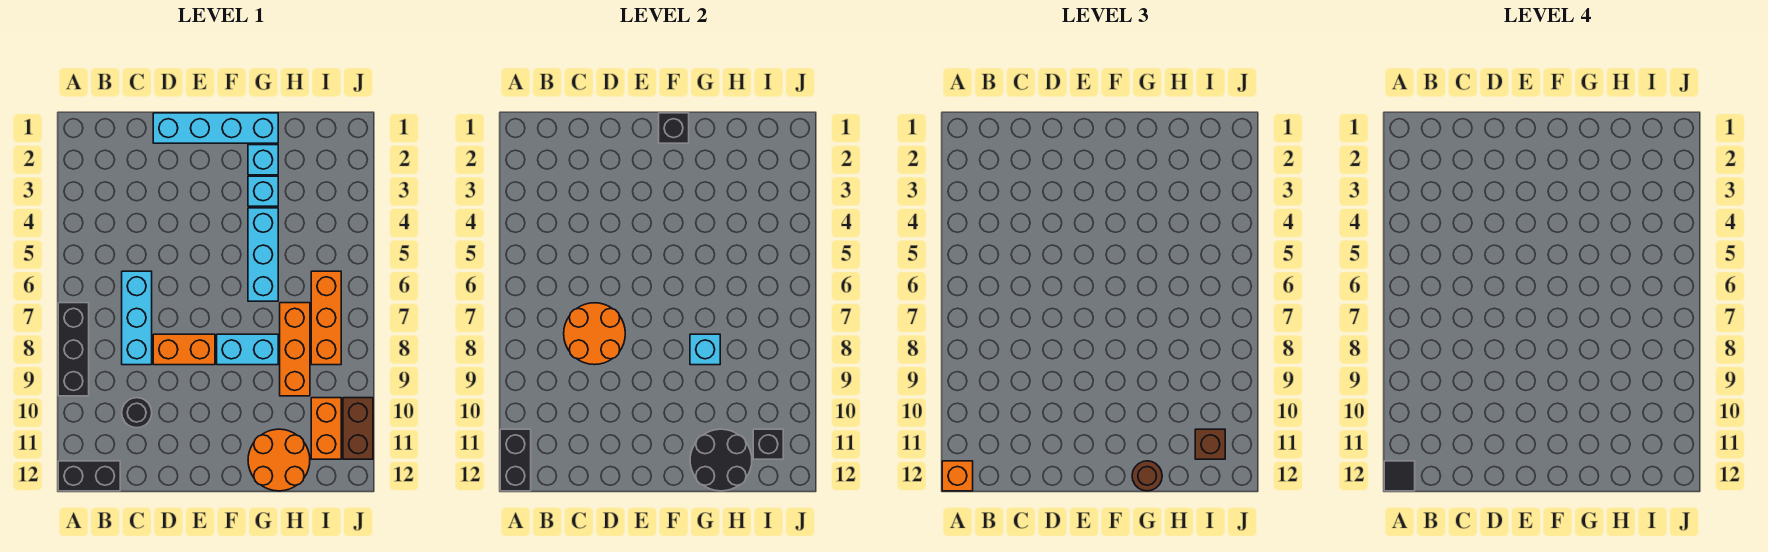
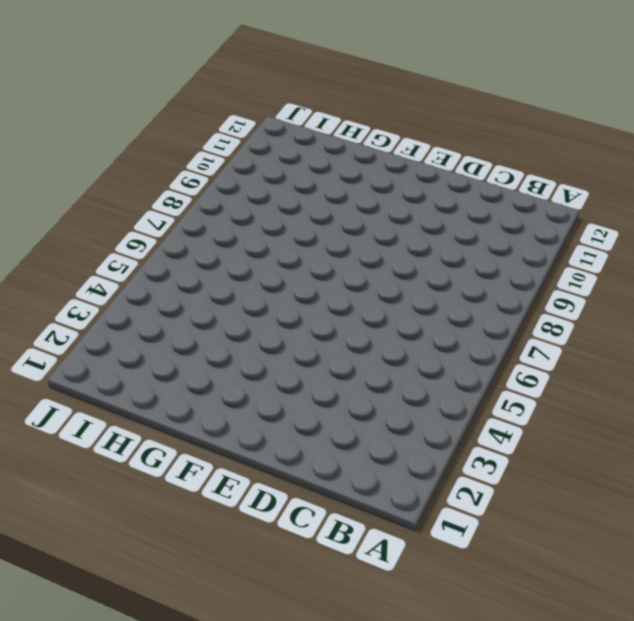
none -> black brick A7:A9 level 1
none -> black brick A12:B12 level 1
none -> cyan brick C6:C8 level 1

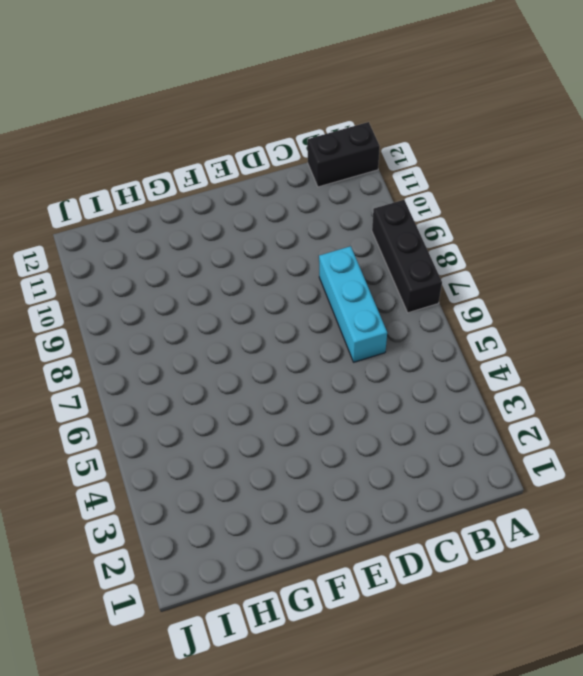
none -> black round brick C10 level 1
none -> cyan brick D1:G1 level 1
none -> orange brick D8:E8 level 1

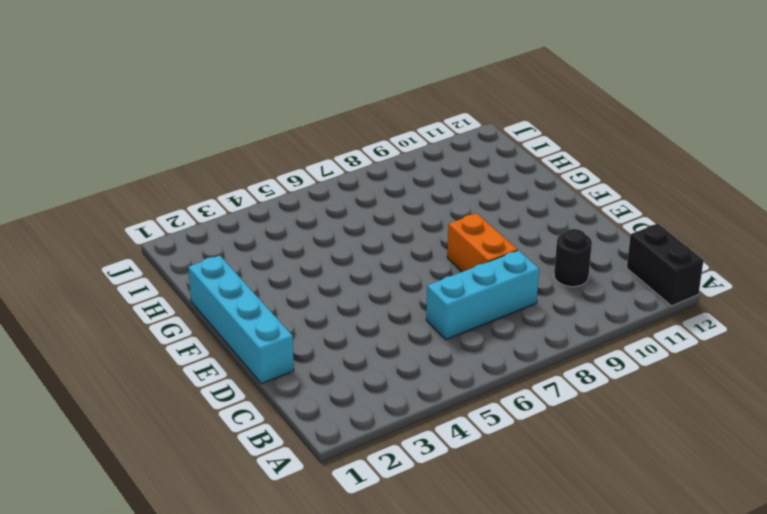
none -> black brick A7:A9 level 1
none -> cyan brick F8:G8 level 1
none -> cyan brick G2 level 1

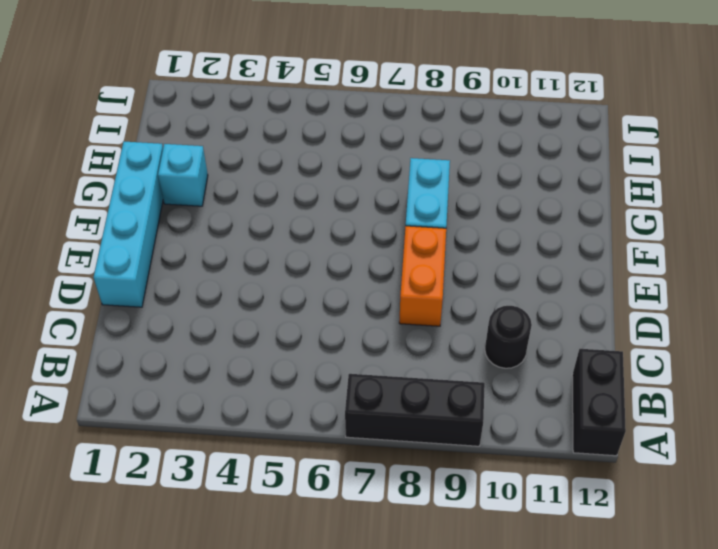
none -> cyan brick C6:C8 level 1
none -> cyan brick G3 level 1
none -> cyan brick G4:G6 level 1

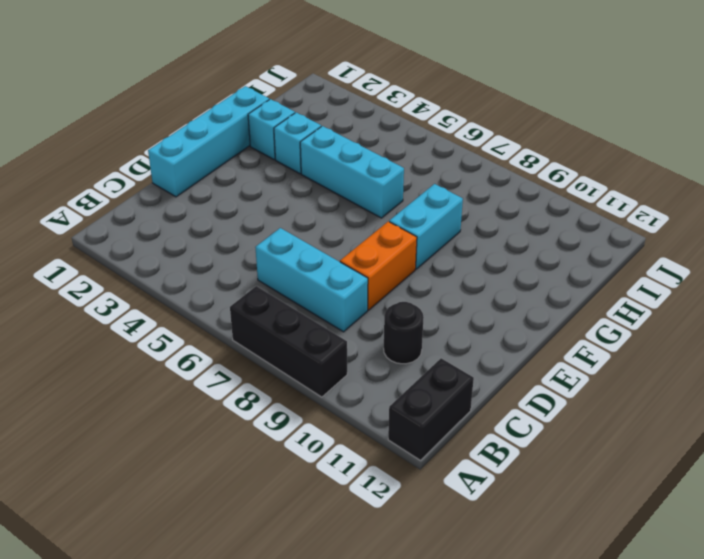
none -> orange round brick G11:H12 level 1
none -> orange brick H7:H9 level 1
none -> orange brick I6:I8 level 1

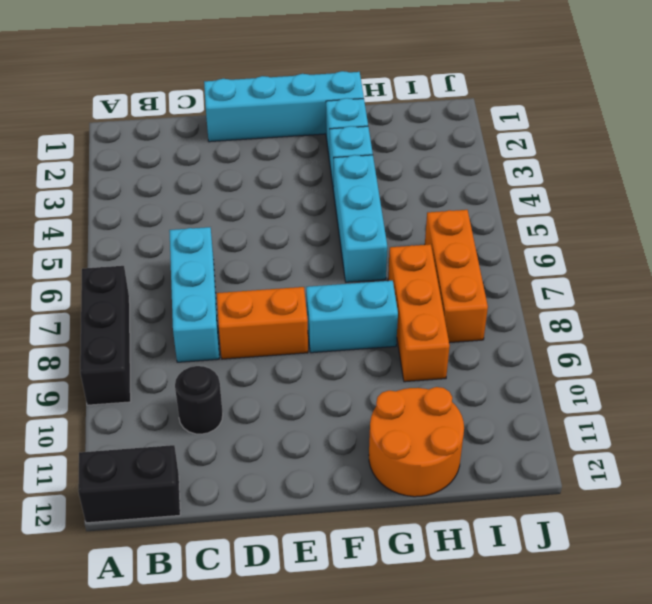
none -> orange brick I10:I11 level 1
none -> brown brick J10:J11 level 1
none -> black brick A11:A12 level 2

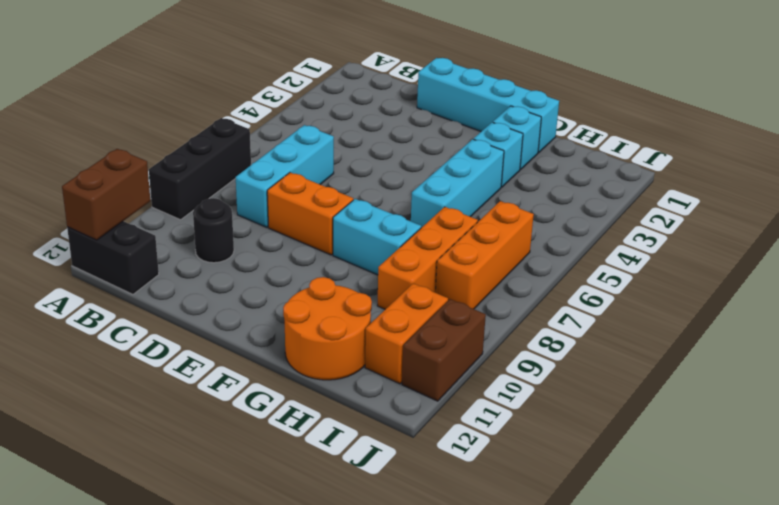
brown brick A11:A12 level 2 -> black brick A11:A12 level 2
none -> orange round brick C7:D8 level 2
none -> black brick F1 level 2
none -> cyan brick G8 level 2

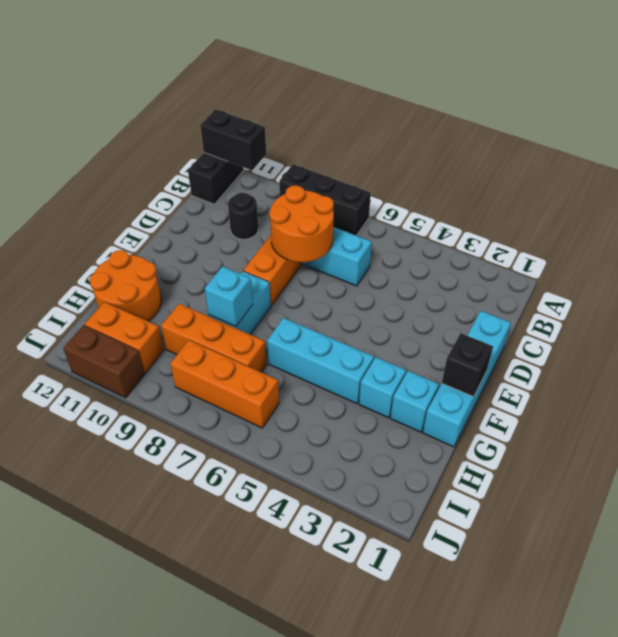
none -> black round brick G11:H12 level 2
none -> black brick I11 level 2
none -> orange brick A12 level 3

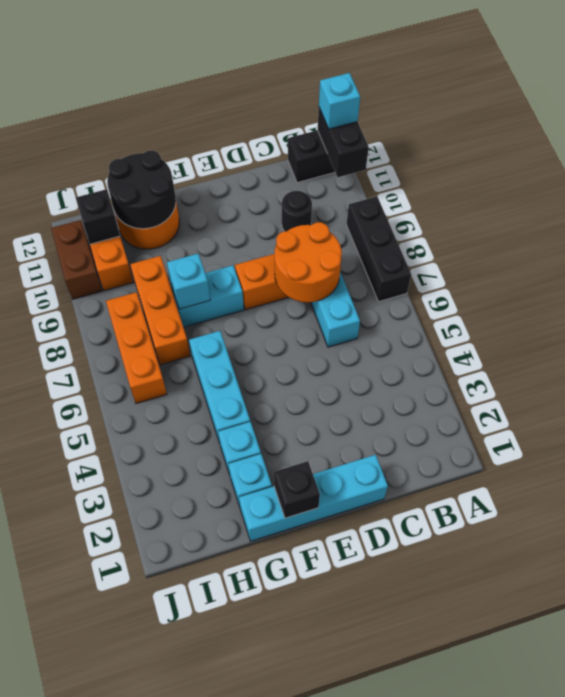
cyan brick A12 level 3 -> orange brick A12 level 3
none -> brown round brick G12 level 3
none -> brown brick I11 level 3
none -> black tile A12 level 4

